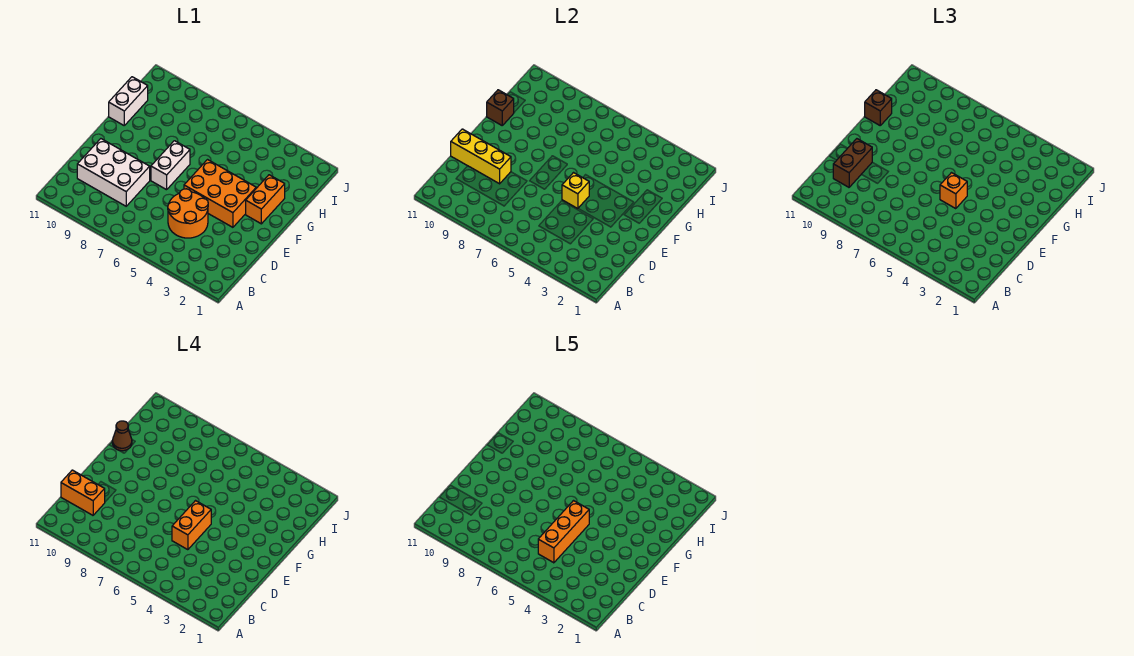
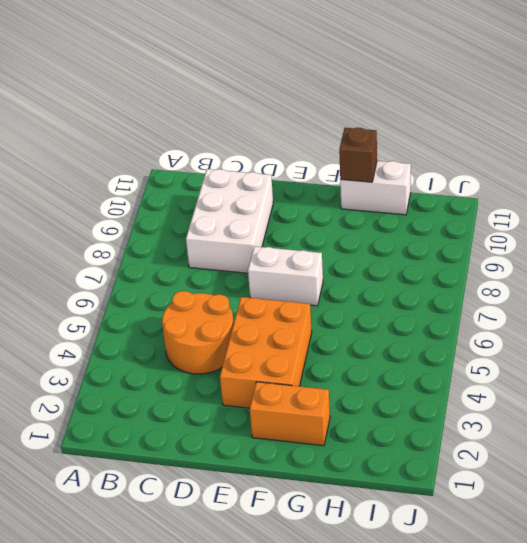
none -> yellow brick D9:D11 level 2
none -> yellow brick E5 level 2
none -> brown brick C10:D10 level 3

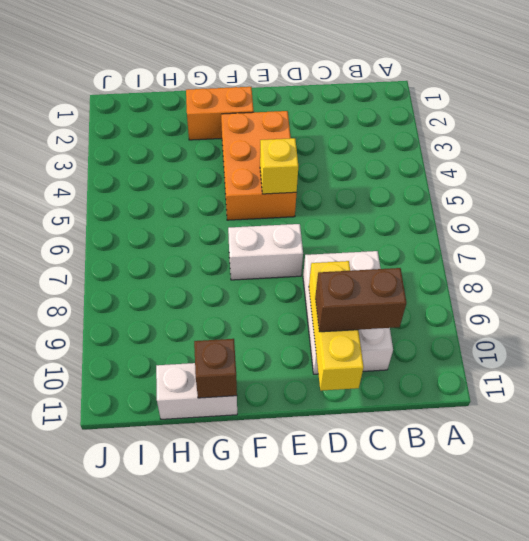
none -> orange round brick C4:D5 level 1
none -> orange brick E5 level 3
none -> brown brick G11 level 3

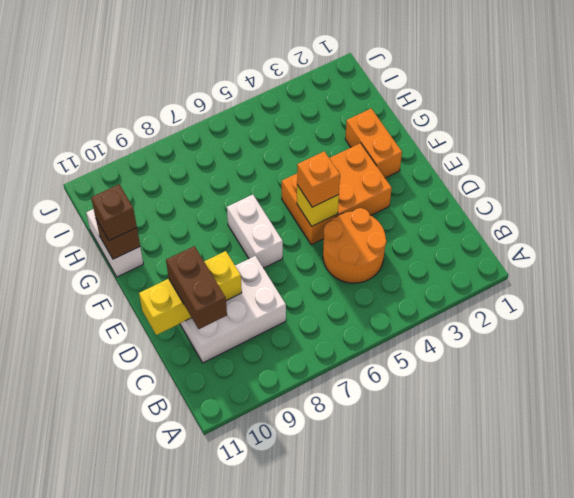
none -> orange brick C10:C11 level 4
none -> orange brick D5:E5 level 4
none -> brown cone G11 level 4

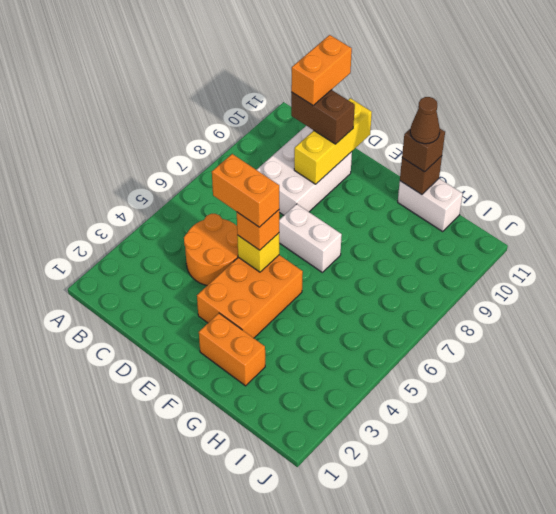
none -> orange brick C5:E5 level 5

